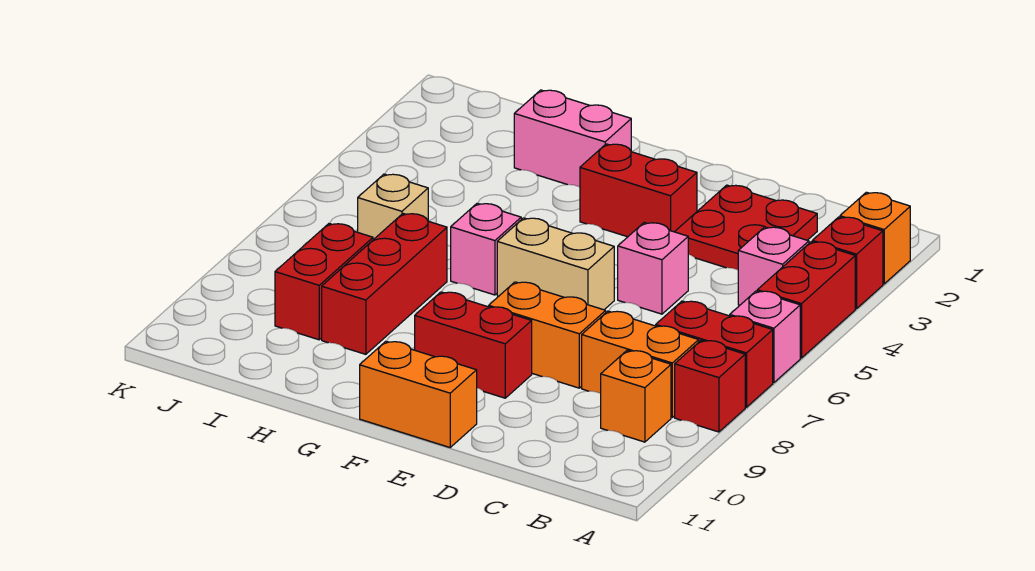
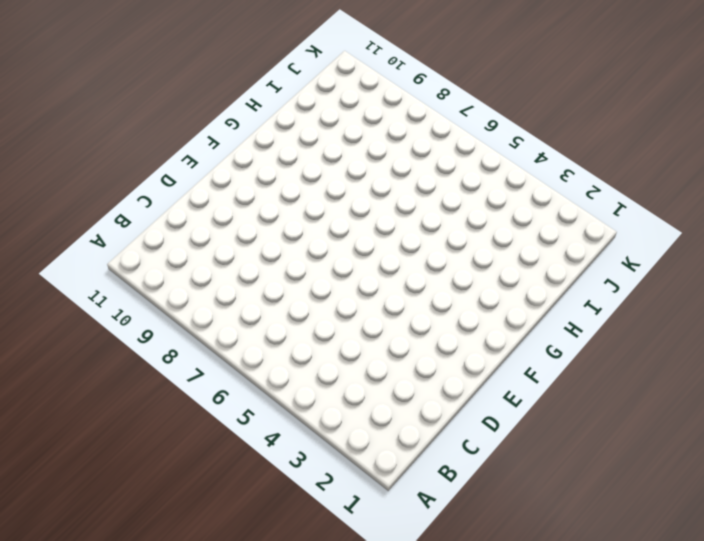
none -> orange brick A2 level 1
none -> red brick A3 level 1
none -> red brick A4:A5 level 1

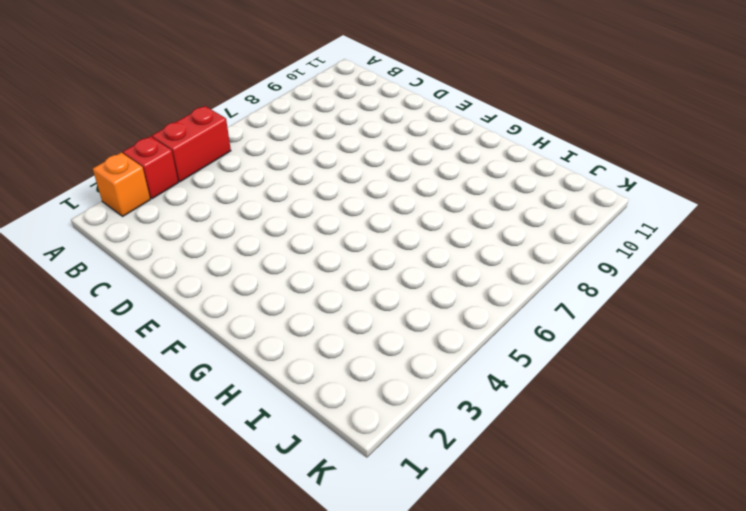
none -> pink brick A6 level 1
none -> red brick A7:B7 level 1
none -> red brick A8 level 1

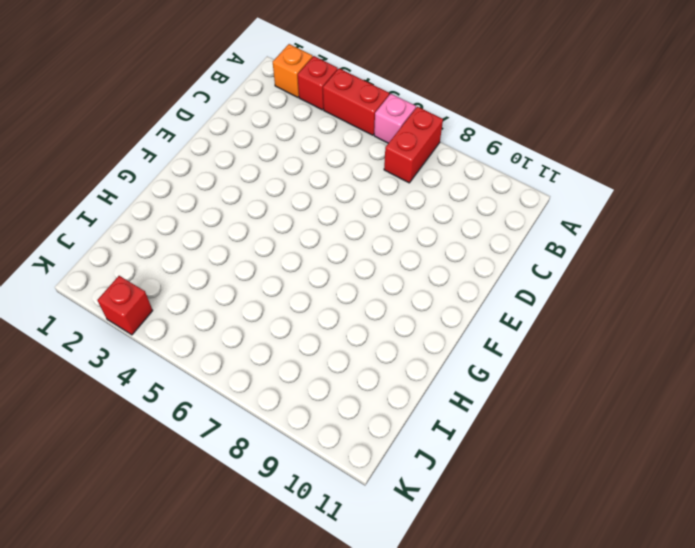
red brick K3 level 1 -> red brick A8 level 1
none -> pink brick B4 level 1
none -> orange brick B8:C8 level 1
none -> orange brick B9 level 1

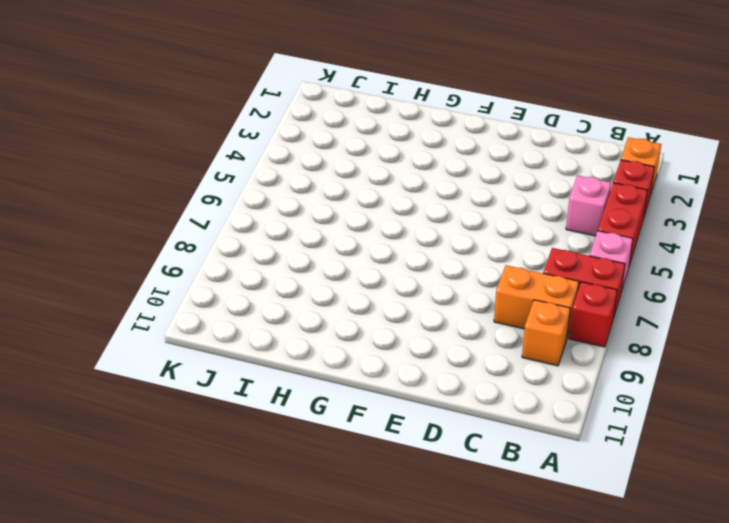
none -> red plate C2:D3 level 1
none -> pink brick D5 level 1
none -> orange brick D8:E8 level 1

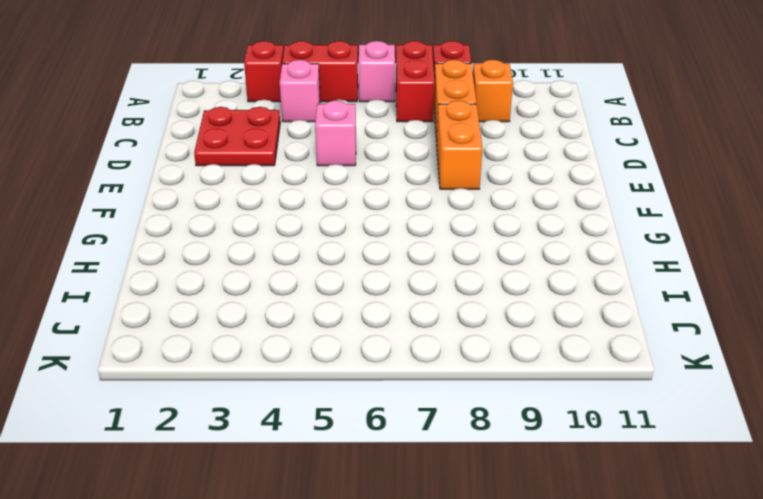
none -> orange brick A2 level 1
none -> red brick E3:F3 level 1
none -> tan brick E6:F6 level 1

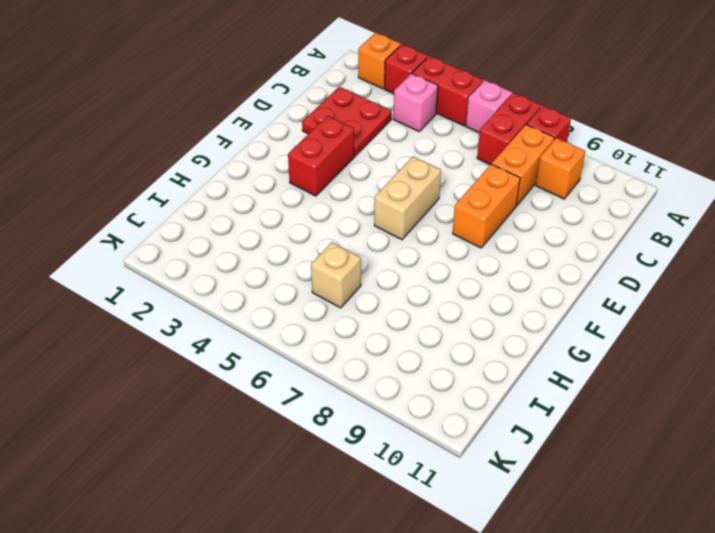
none -> pink brick D5 level 1
none -> red brick E9:F9 level 1
none -> orange brick E11:F11 level 1

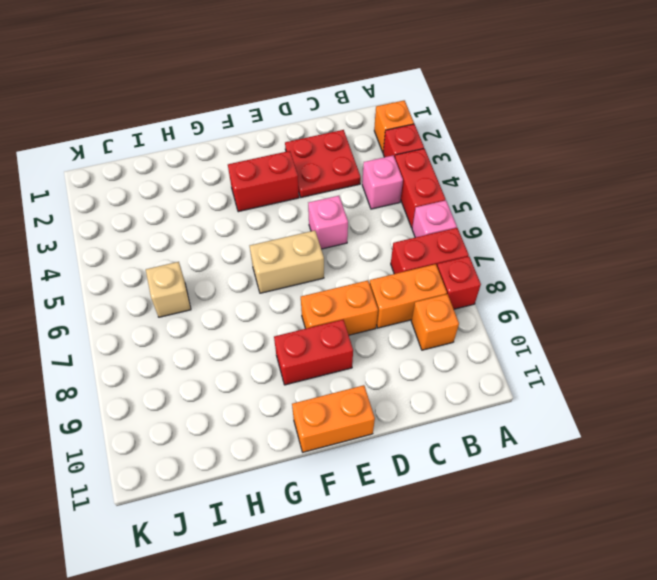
none -> pink brick G2:H2 level 1
none -> pink brick G6 level 1
none -> red brick H7:H9 level 1

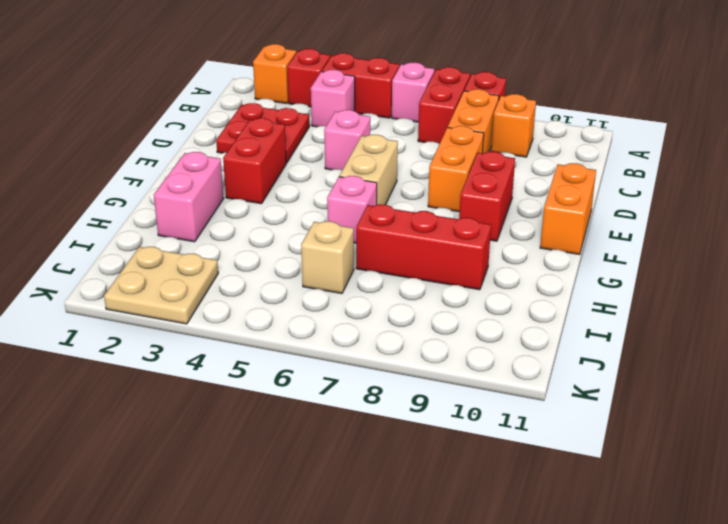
tan plate J2:K3 level 1 -> none
none -> red brick I8:I9 level 1

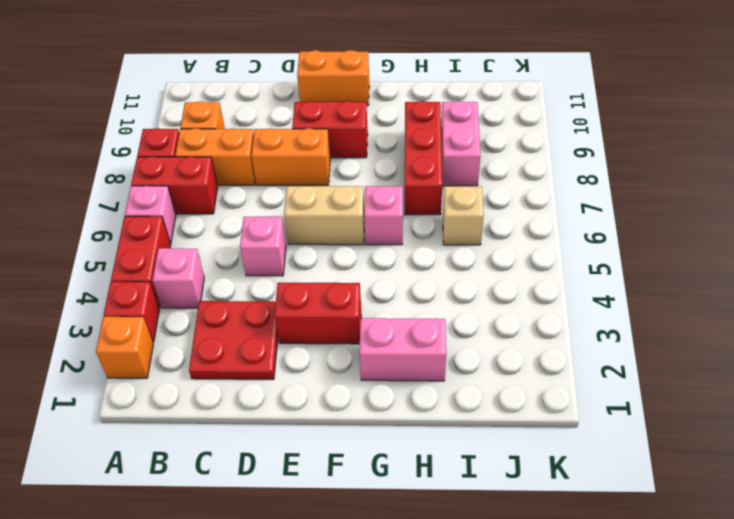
pink brick I8:I9 level 1 -> red brick I8:I9 level 1

